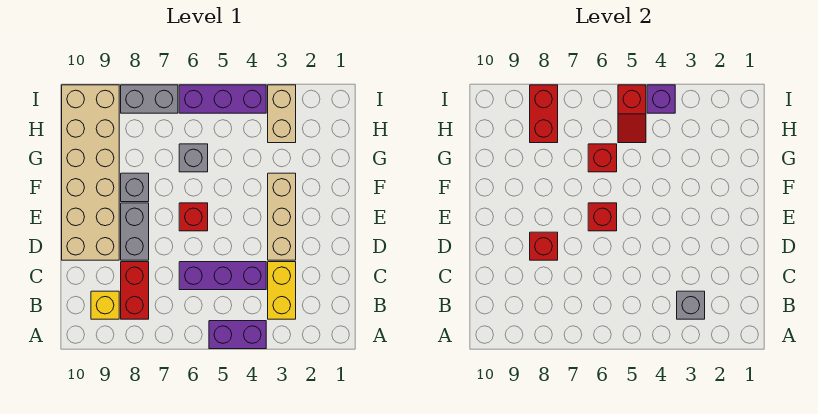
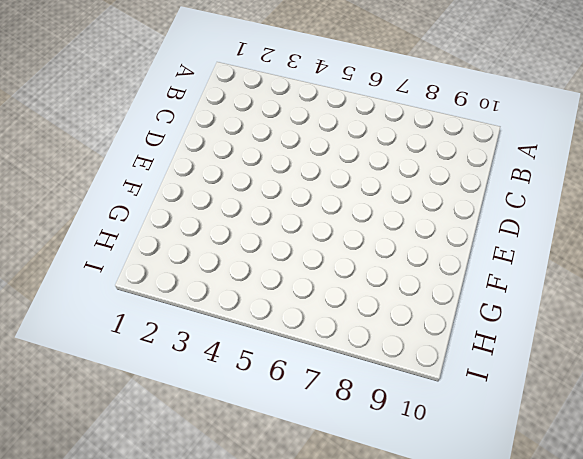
none -> purple brick A4:A5 level 1
none -> yellow brick B3:C3 level 1
none -> red brick B8:C8 level 1

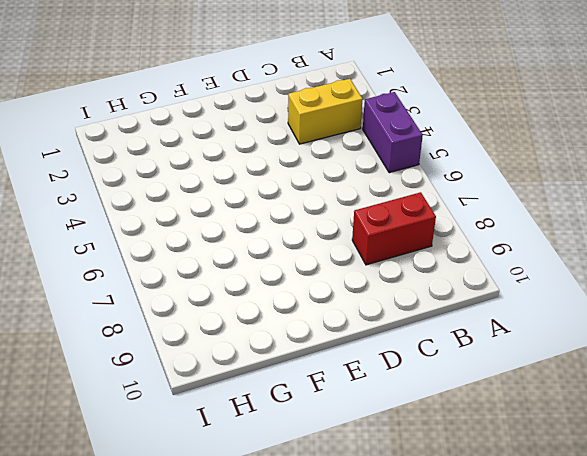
none -> yellow brick B9 level 1
none -> purple brick C4:C6 level 1
none -> tan brick D3:F3 level 1

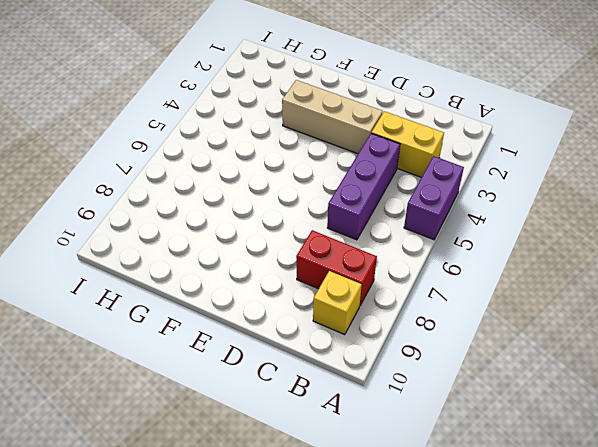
none -> grey brick D8:E8 level 1
none -> tan brick D9:I10 level 1
none -> red brick E6 level 1

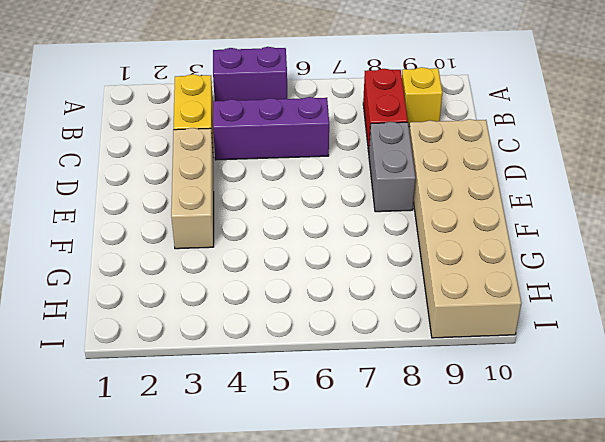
none -> red brick E6 level 1
none -> grey brick F8 level 1
none -> grey brick G6 level 1

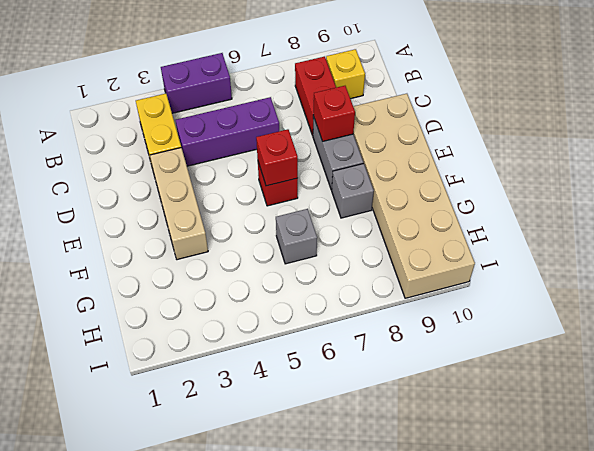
none -> tan brick H3:I3 level 1
none -> purple brick I4:I6 level 1
none -> grey brick I7:I8 level 1

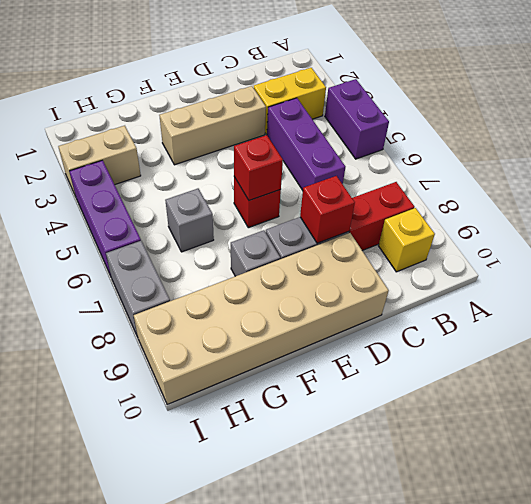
none -> grey brick B3 level 2
none -> red brick G6 level 2
none -> red slope H5:I5 level 2 top I

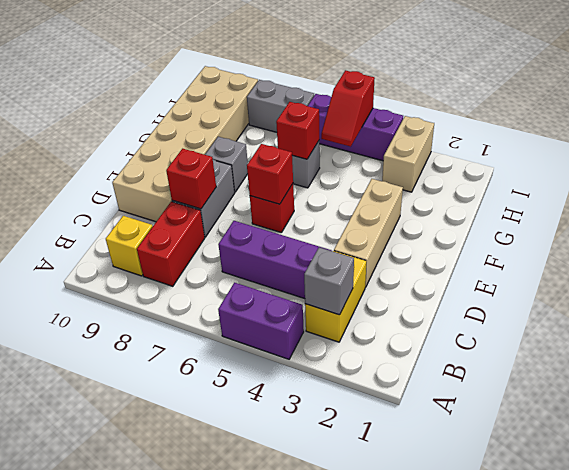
none -> red brick H8:I8 level 2
none -> purple brick I4 level 2

